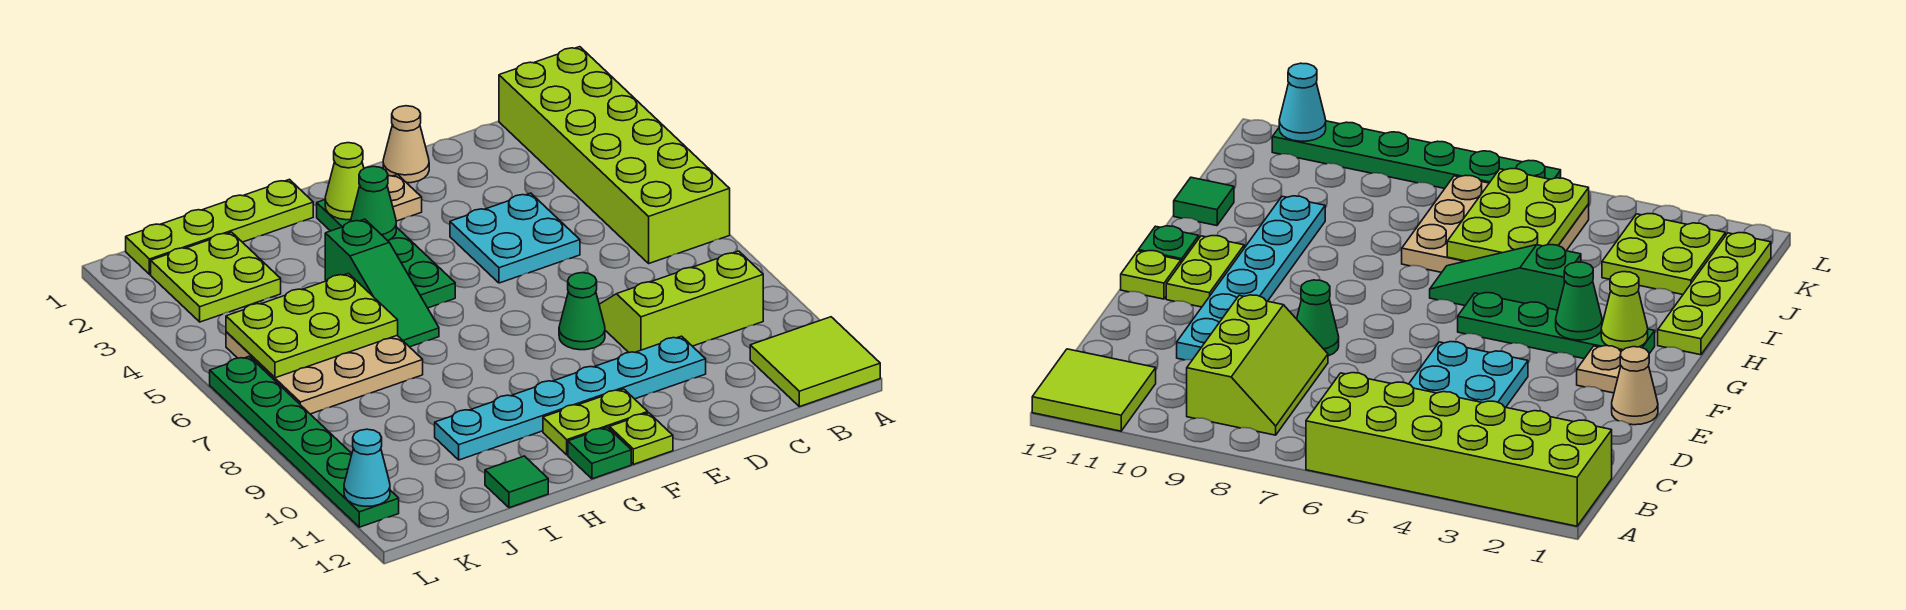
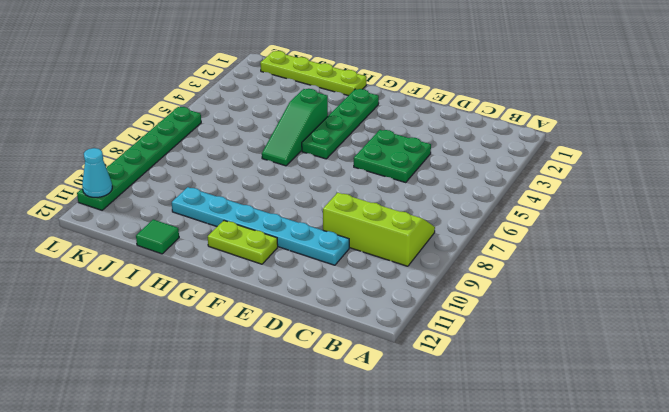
green plate D4:E5 level 1 -> cyan plate D4:E5 level 1
none -> lime brick A1:B6 level 1
none -> lime tile A11:B12 level 1
none -> tan cone E1 level 1

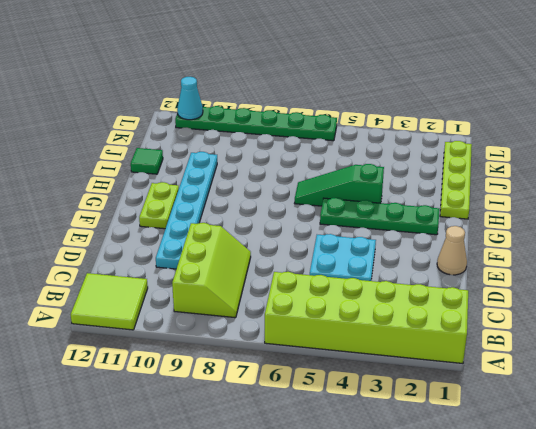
none -> green cone E8 level 1
none -> tan plate F2 level 1
none -> lime plate F12 level 1

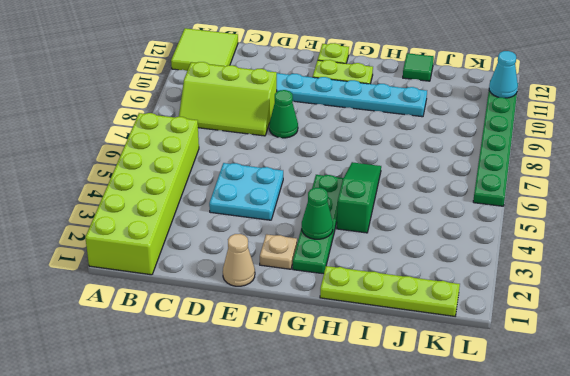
none -> green plate G12 level 1
none -> tan plate I5:K7 level 1
none -> lime plate J2:K3 level 1

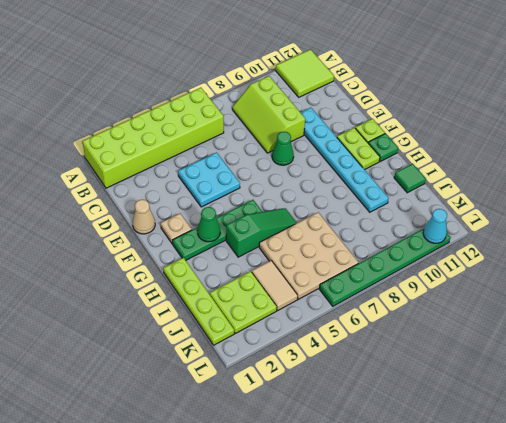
tan tile J4:K4 level 1 -> none
none -> lime cone G2 level 2
none -> lime plate I5:K6 level 2

